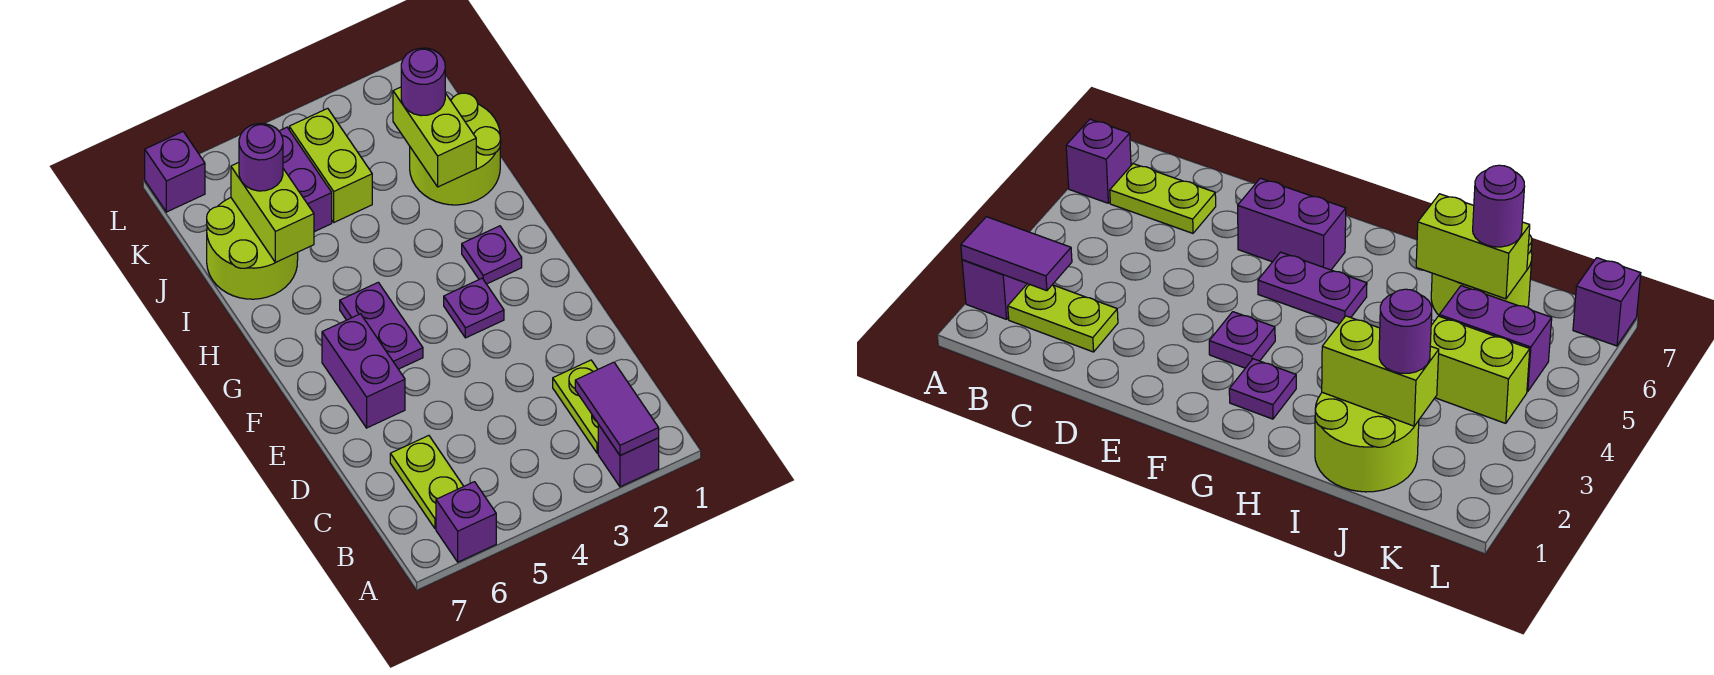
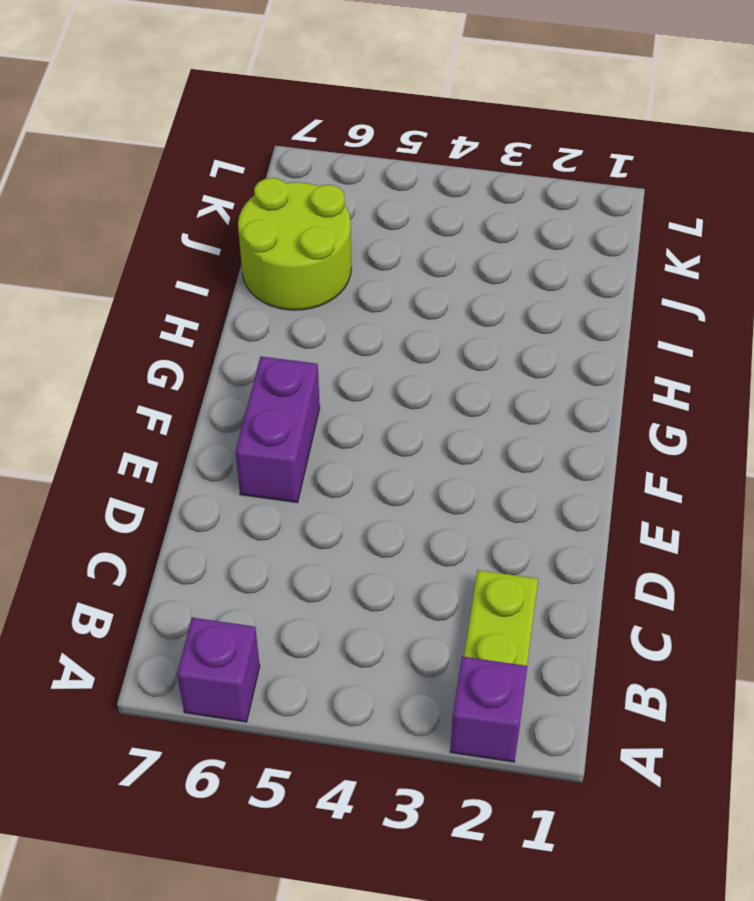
none -> lime plate B6:C6 level 1
none -> purple plate F3 level 1
none -> purple plate F5:G5 level 1

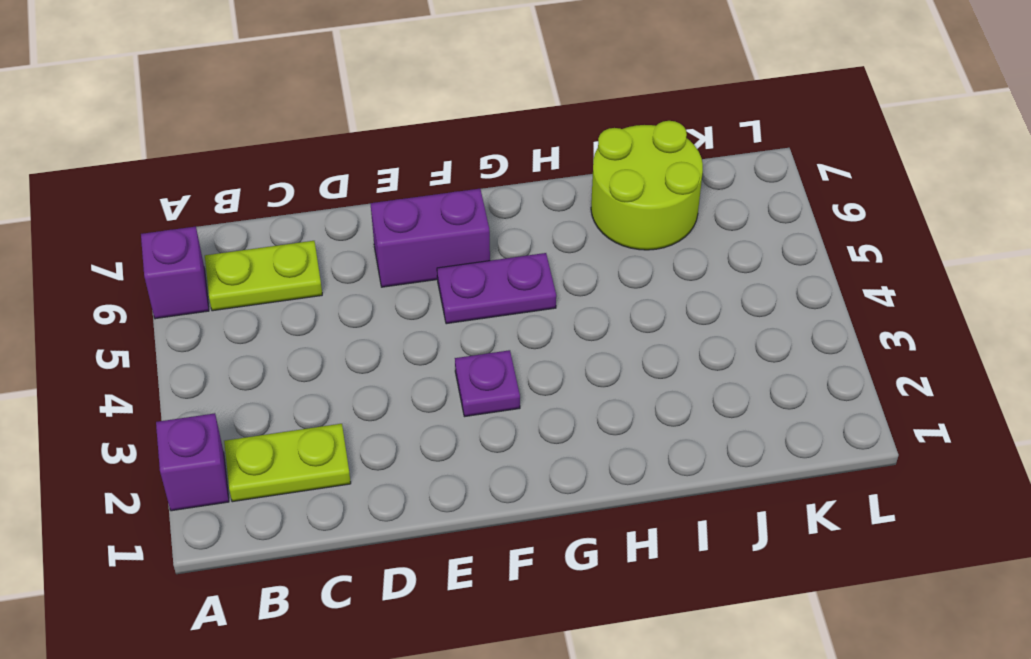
none -> purple plate G2 level 1
none -> lime round brick I1:J2 level 1
none -> lime brick J4:K4 level 1

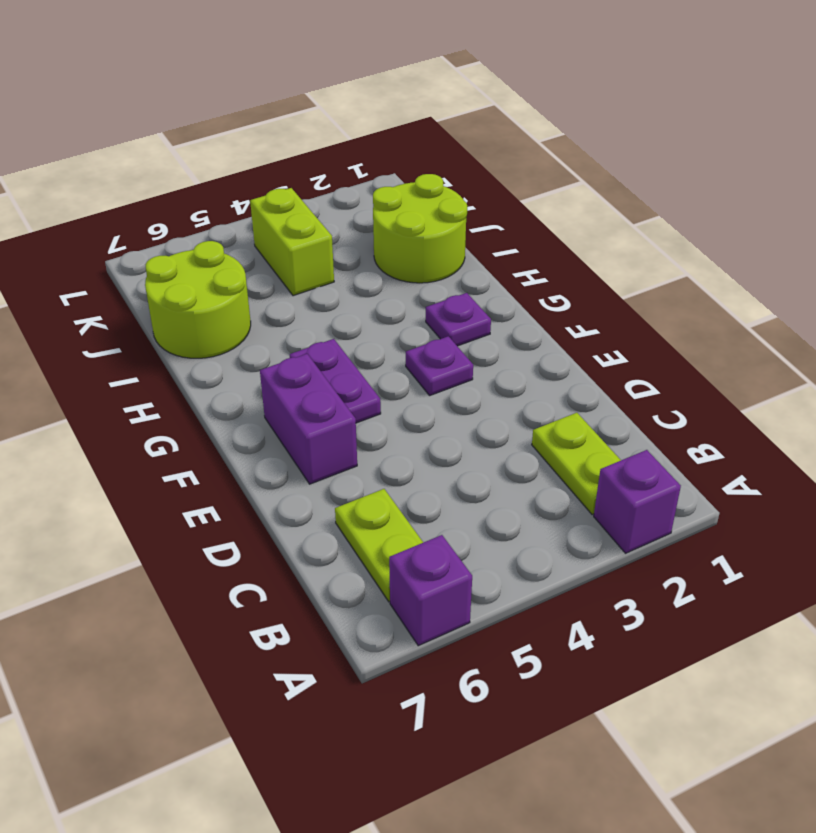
none -> purple brick J5:K5 level 1
none -> purple brick L7 level 1
none -> purple tile A2:B2 level 2

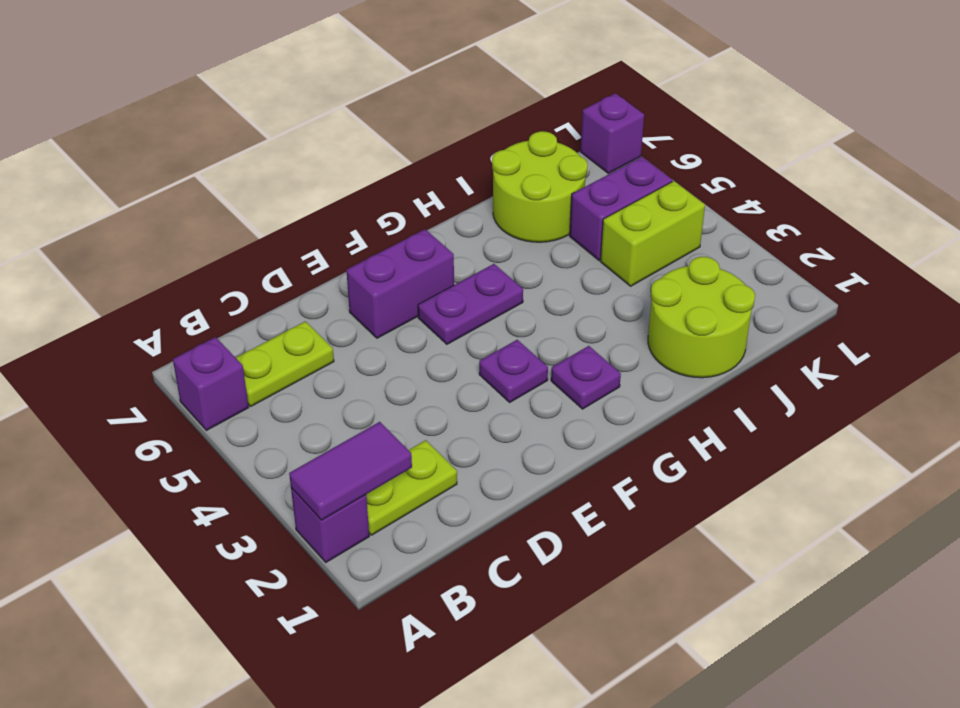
none -> lime brick I2:J2 level 2
none -> lime brick I6:J6 level 2
none -> purple round brick J2 level 3

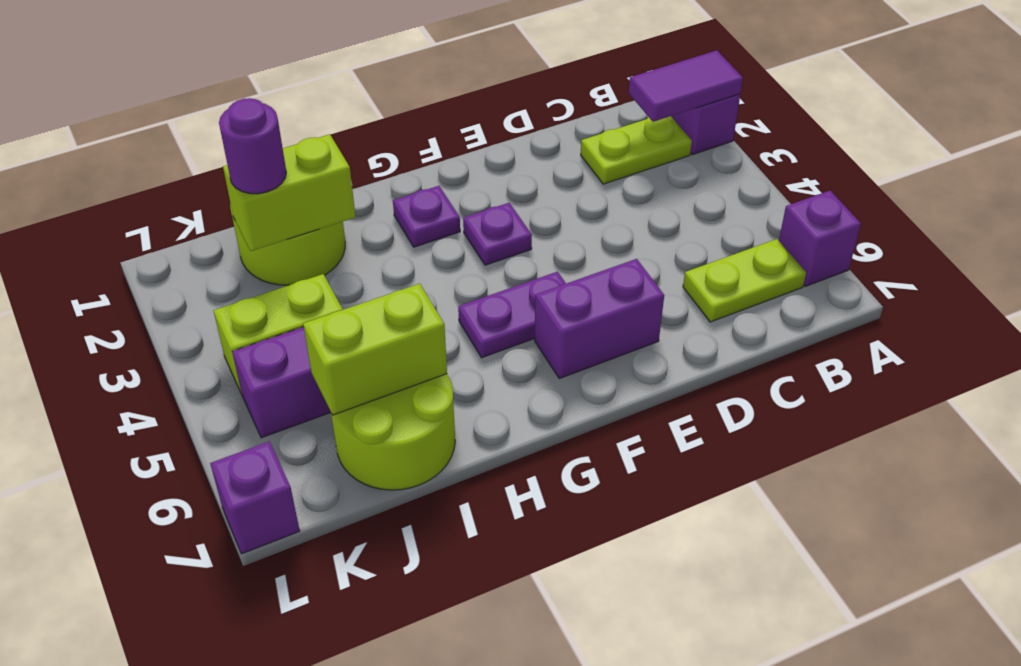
none -> purple round brick J6 level 3

